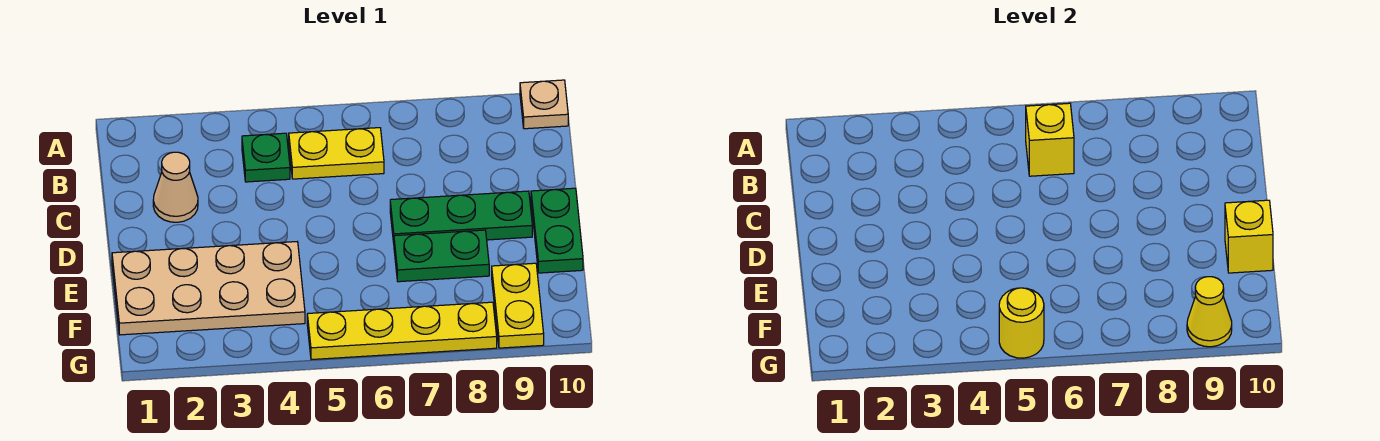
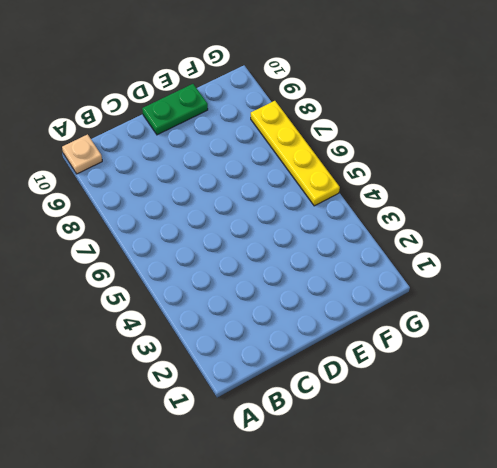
none -> green plate B4 level 1
none -> yellow plate B5:B6 level 1
none -> tan cone C2 level 1

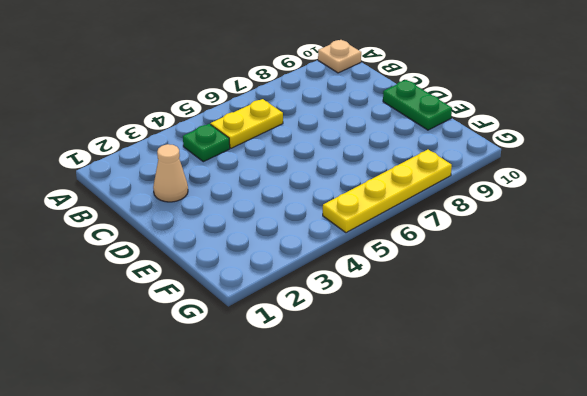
none -> green plate D7:D9 level 1
none -> tan plate E1:F4 level 1
none -> green plate E7:E8 level 1

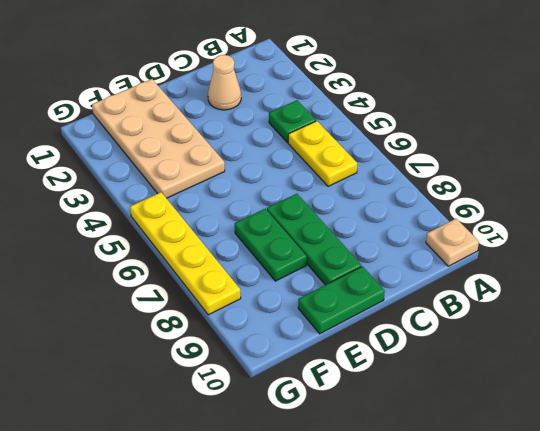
none -> yellow plate F9:G9 level 1
none -> yellow brick B6 level 2
none -> yellow brick E10 level 2

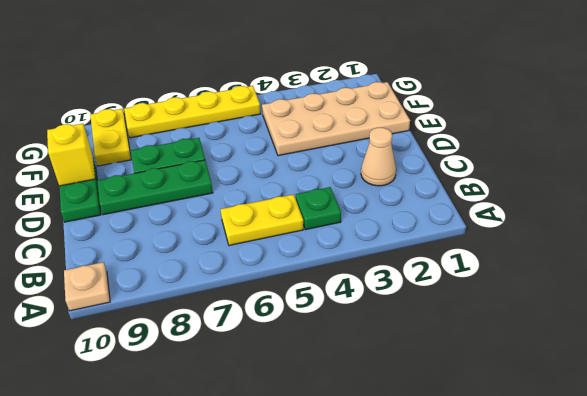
none -> yellow brick B6 level 2
none -> yellow round brick G5 level 2
none -> yellow cone G9 level 2

